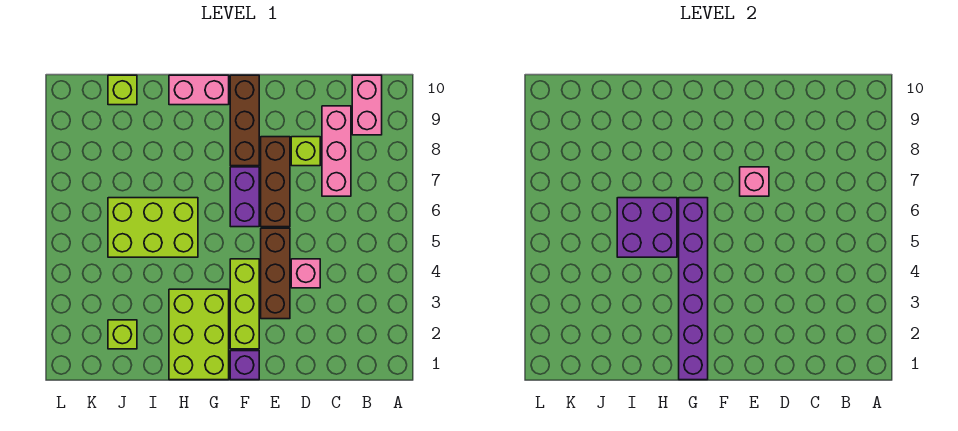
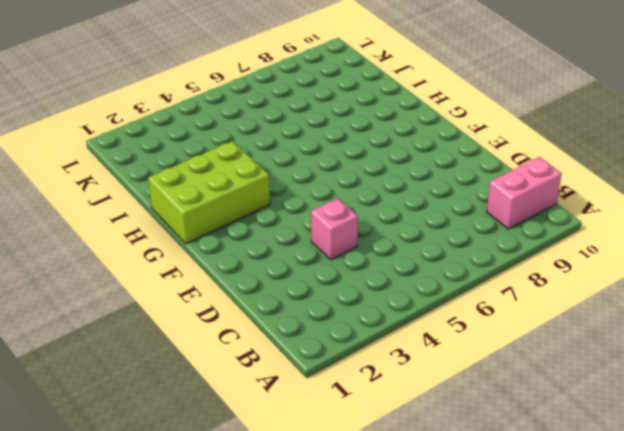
none -> pink brick C7:C9 level 1
none -> lime brick D8 level 1
none -> brown brick E3:E5 level 1

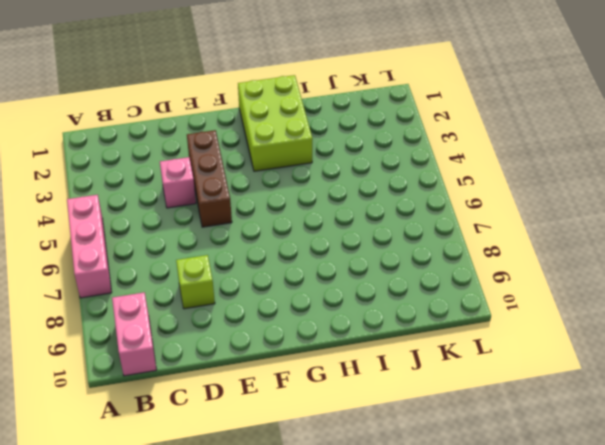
pink brick A5:A7 level 1 -> pink brick C7:C9 level 1
none -> brown brick E6:E8 level 1
none -> purple brick F1 level 1
none -> lime brick F2:F4 level 1

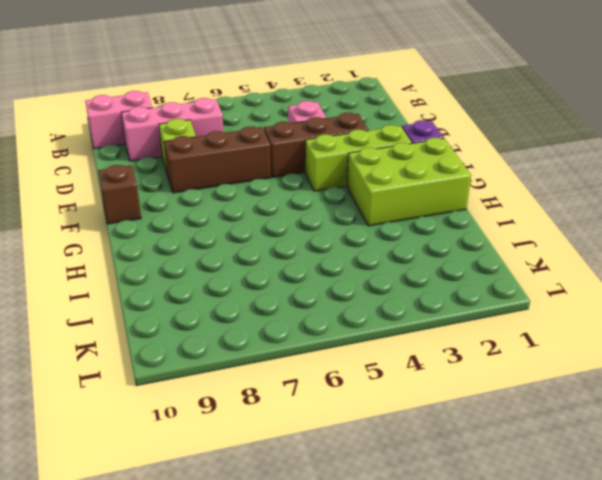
brown brick F10 level 1 -> brown brick F8:F10 level 1
none -> purple brick F6:F7 level 1
none -> pink brick G10:H10 level 1
none -> lime brick H5:J6 level 1

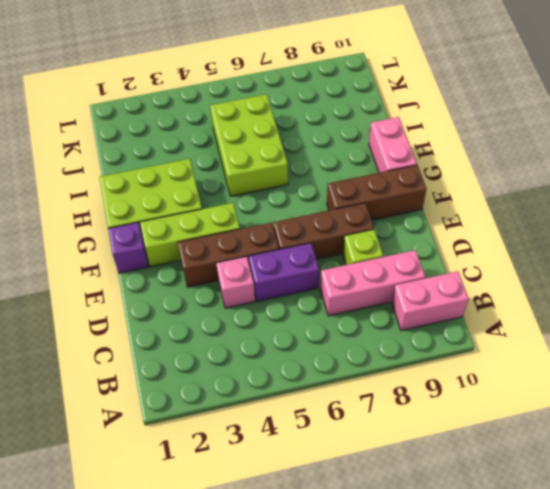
purple brick D5:D6 level 1 -> purple brick F6:F7 level 1
none -> lime brick J2 level 1
none -> lime brick J10 level 1
none -> pink brick E7 level 2

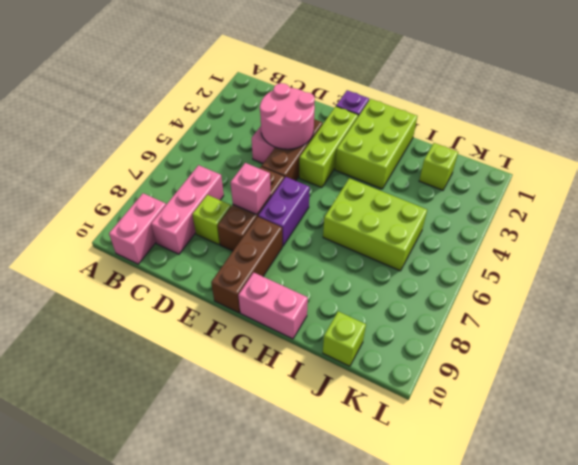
pink round brick D3:E4 level 2 -> none
none -> purple brick G1:G6 level 2
none -> purple brick H5:I6 level 2

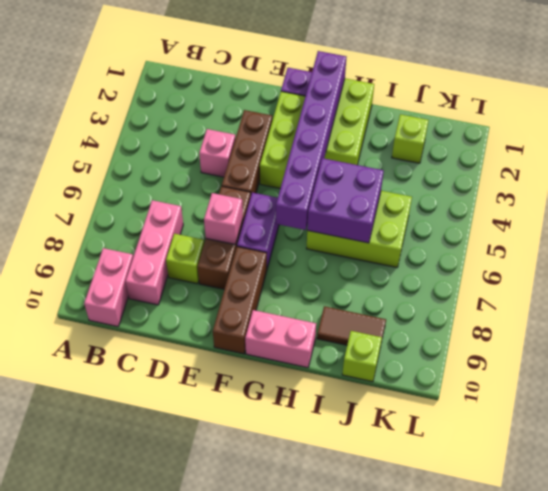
brown tile I9:J9 level 1 -> none

